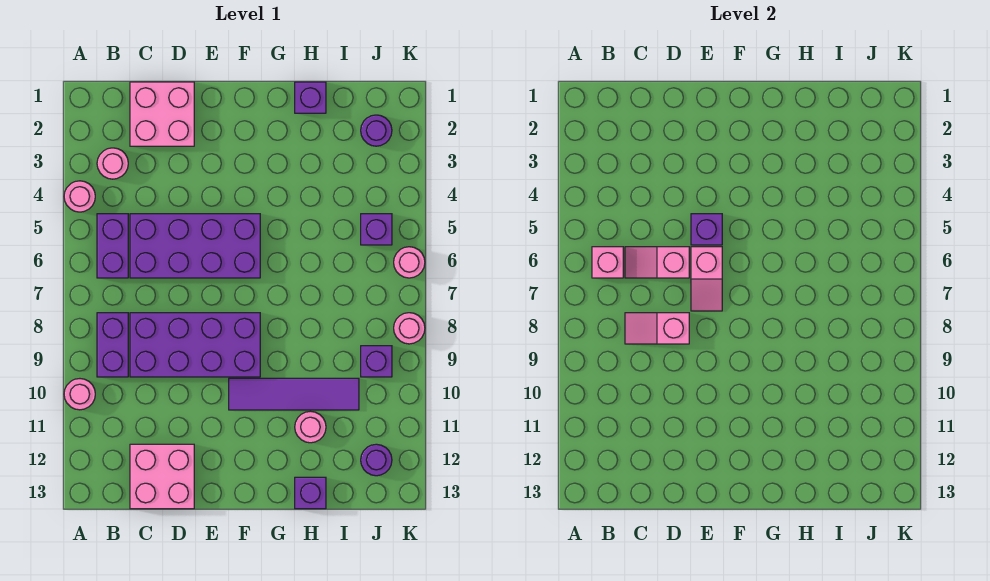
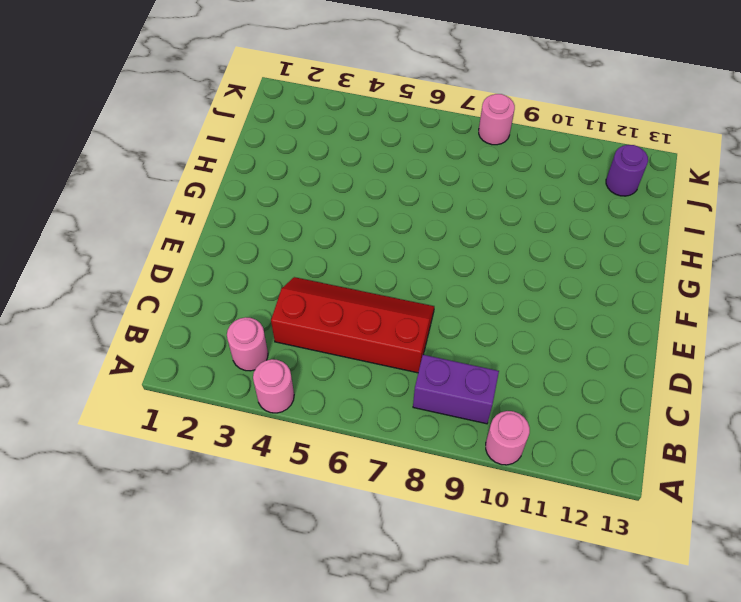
red slope C4:D7 level 1 top C -> purple brick C5:F6 level 1
none -> purple brick B5:B6 level 1
none -> pink brick C1:D2 level 1
none -> purple brick C8:F9 level 1

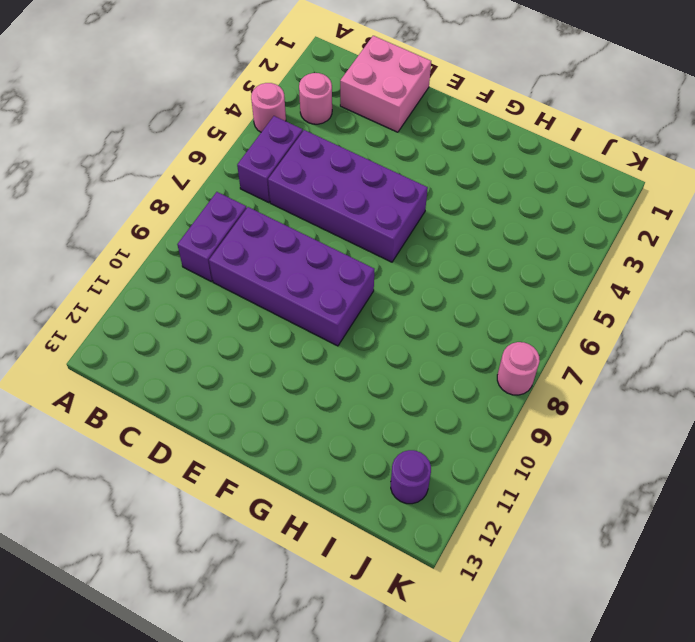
none -> pink round brick A10 level 1
none -> pink brick C12:D13 level 1
none -> purple tile F10:I10 level 1

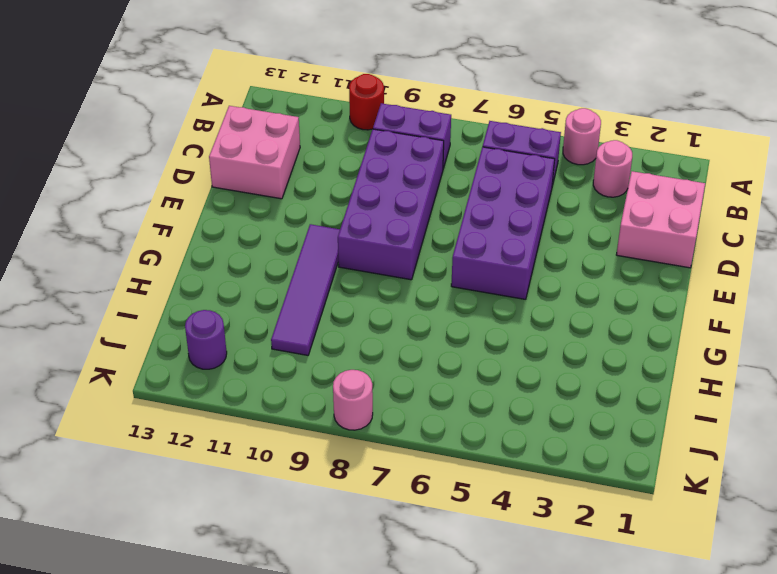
red round brick A10 level 1 -> pink round brick A10 level 1
none -> purple brick H1 level 1
none -> pink round brick H11 level 1
none -> purple brick H13 level 1

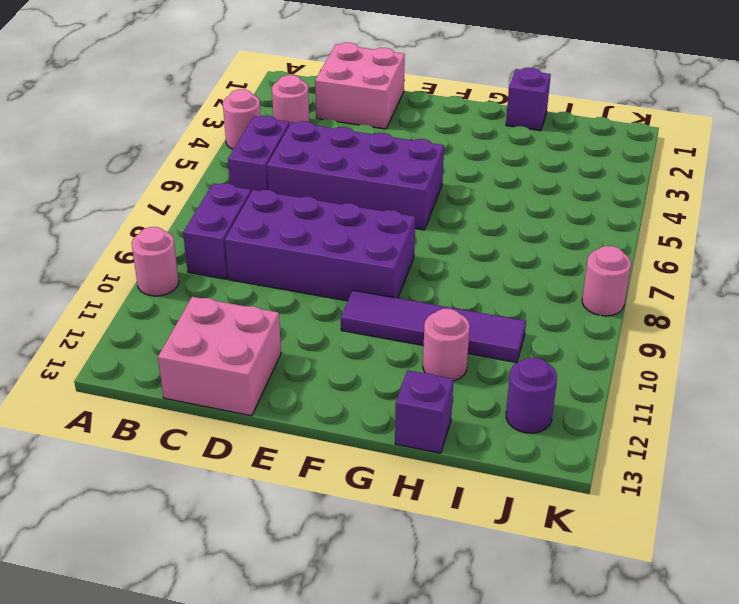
none -> purple round brick J2 level 1
none -> purple brick J5 level 1
none -> purple brick J9 level 1

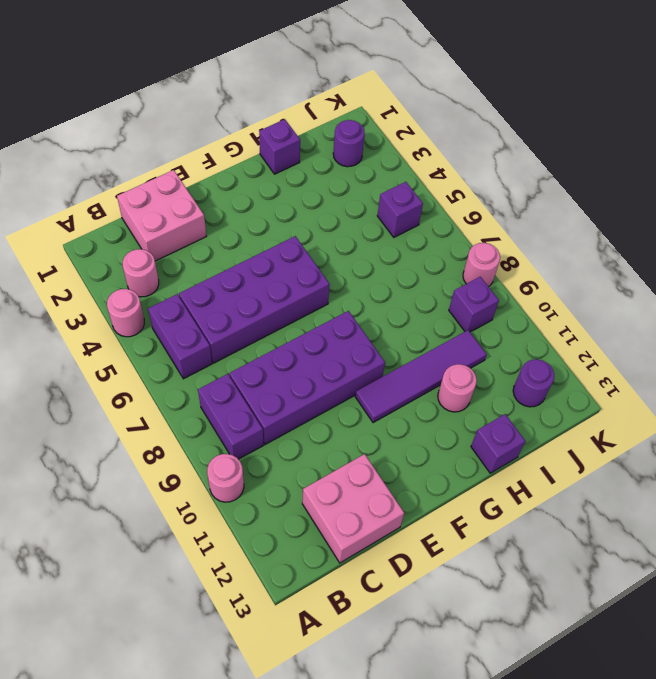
none -> pink round brick K6 level 1
none -> pink brick B6 level 2
none -> pink slope C6:D6 level 2 top D

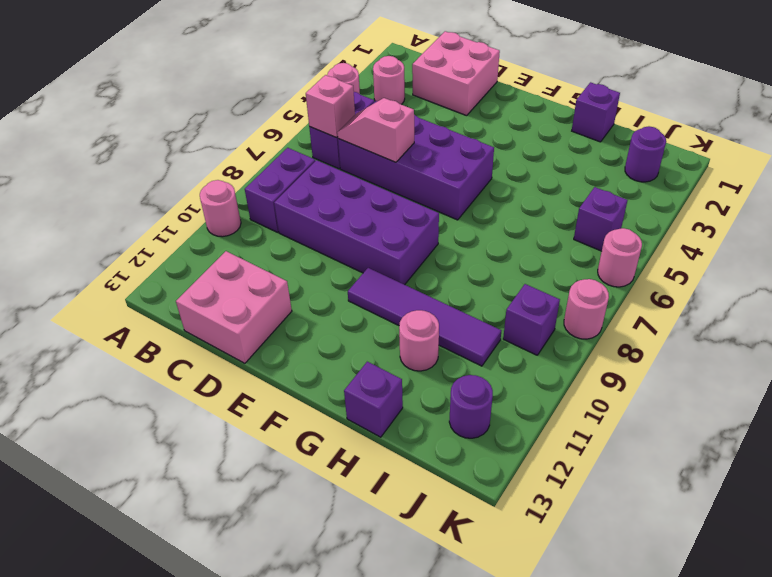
none -> pink slope C8:D8 level 2 top D
none -> purple brick E5 level 2
none -> pink slope E6:E7 level 2 top 6

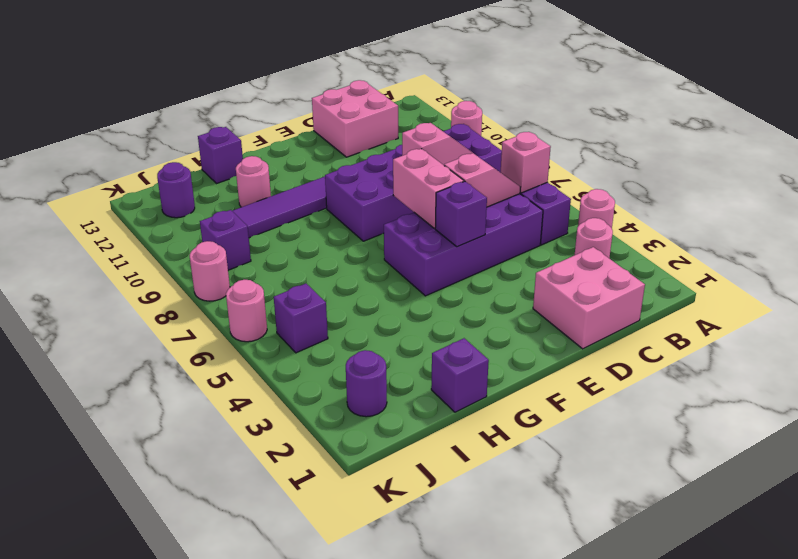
pink brick E6:E7 level 2 -> pink slope E6:E7 level 2 top 6

